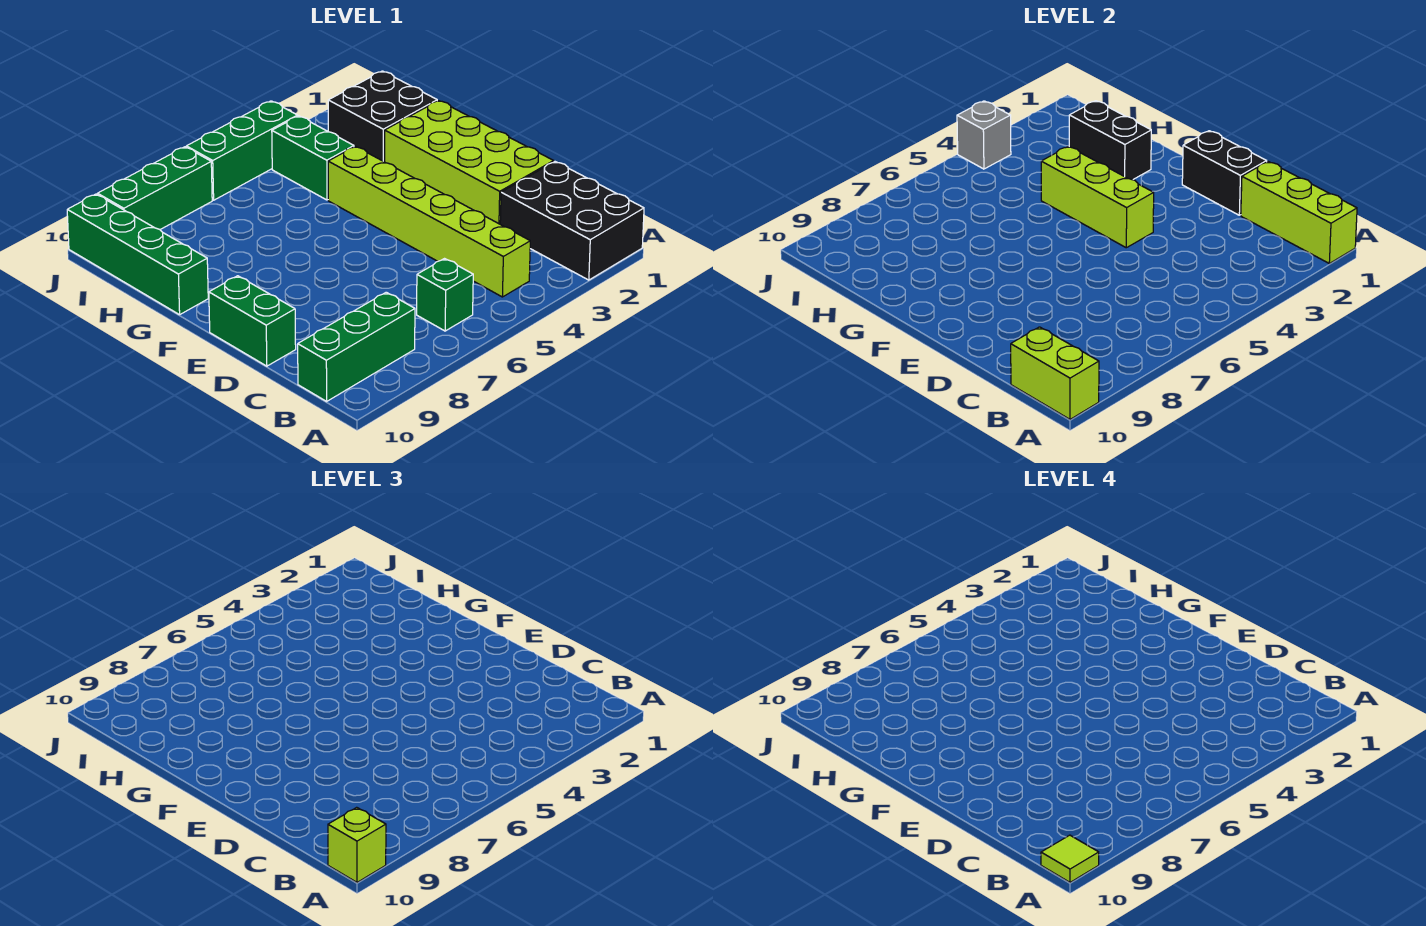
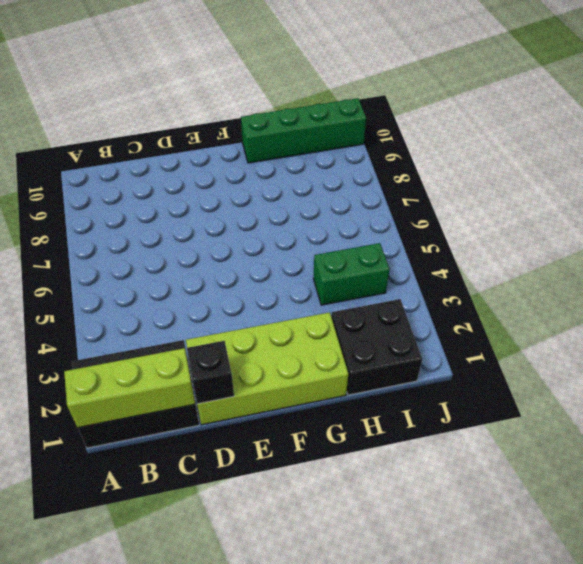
black brick D1 level 2 -> black brick D1:E1 level 2
none -> lime brick B4:G4 level 1
none -> green brick B6 level 1
none -> green brick B8:B10 level 1

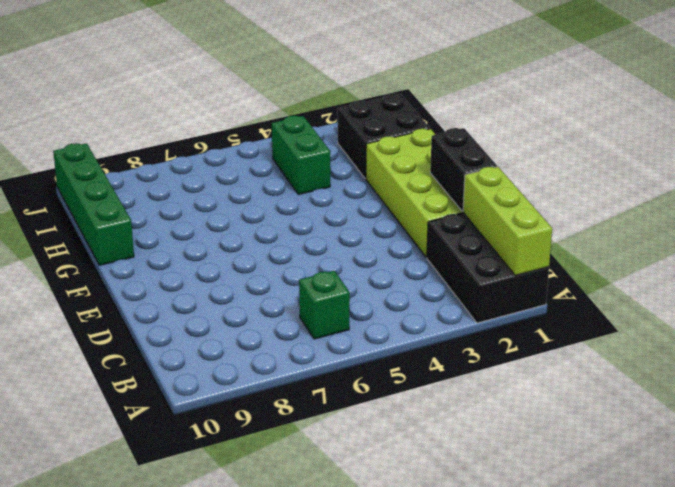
none -> lime brick B4:G4 level 1
none -> green brick B8:B10 level 1
none -> green brick D10:E10 level 1

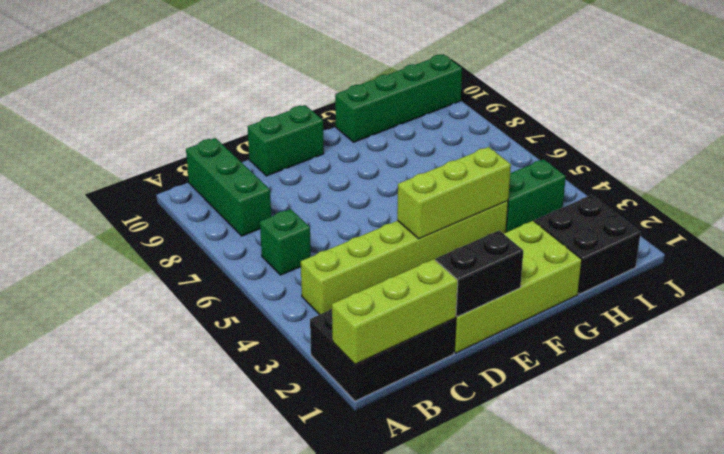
none -> green brick J4:J6 level 1
none -> green brick J7:J9 level 1
none -> lime brick A10:B10 level 2

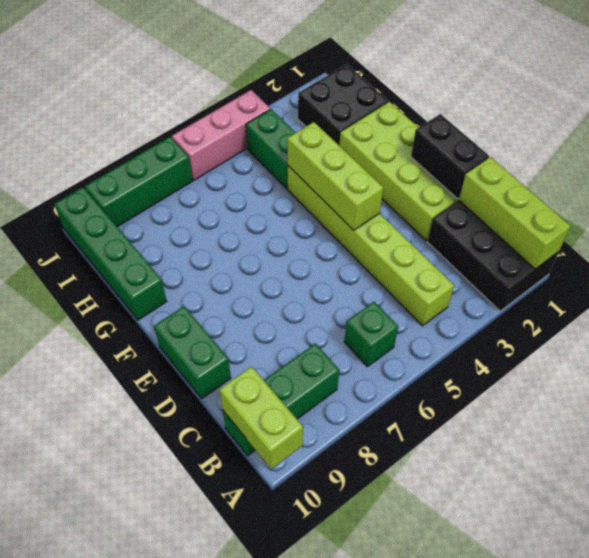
pink brick J4:J6 level 1 -> green brick J4:J6 level 1
none -> black brick G2:H2 level 2
none -> grey brick J4 level 2
none -> lime brick A10 level 3

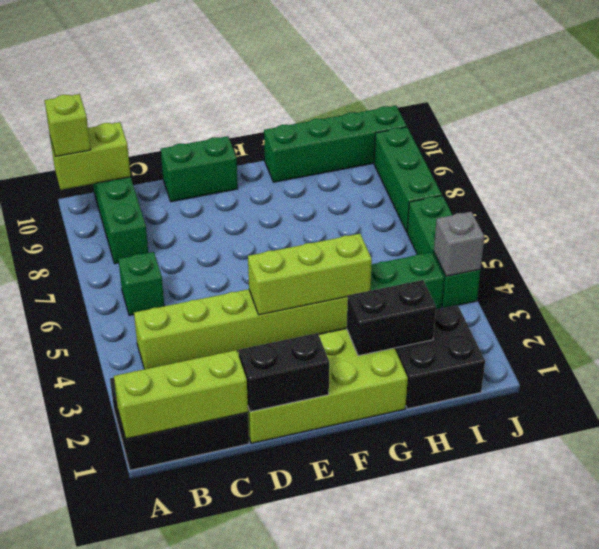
none -> lime tile A10 level 4

